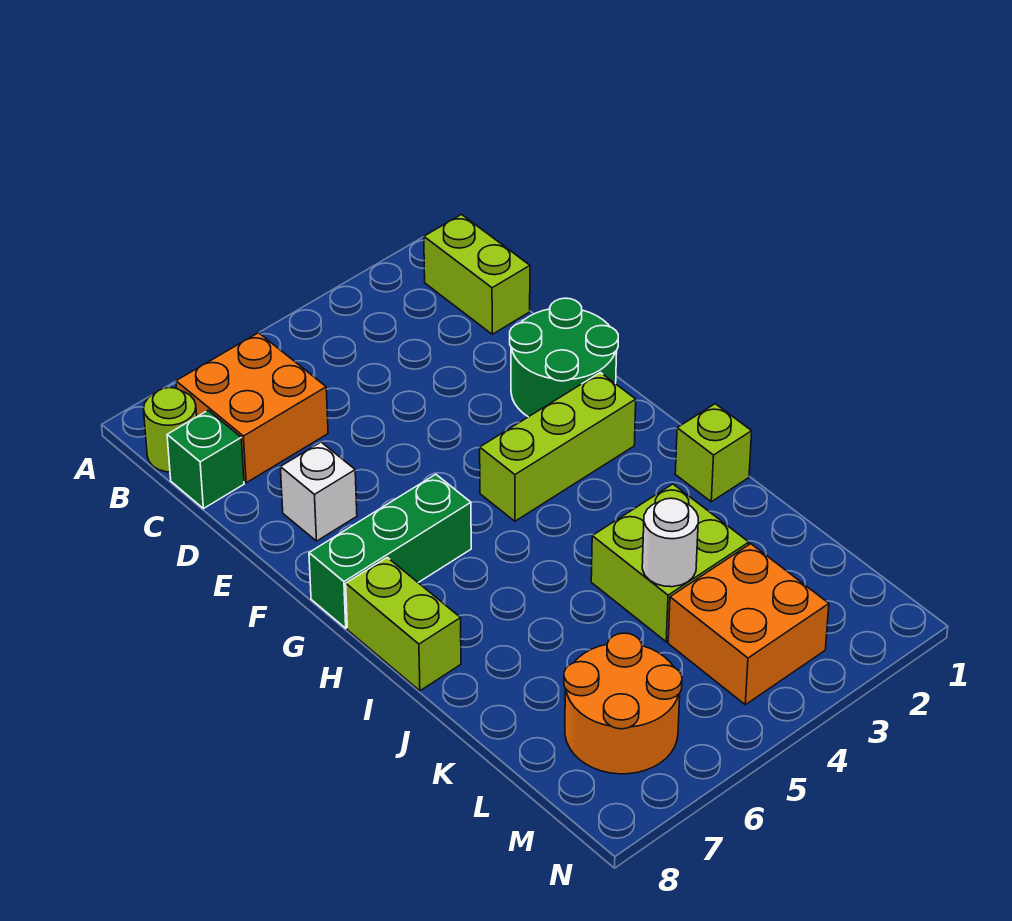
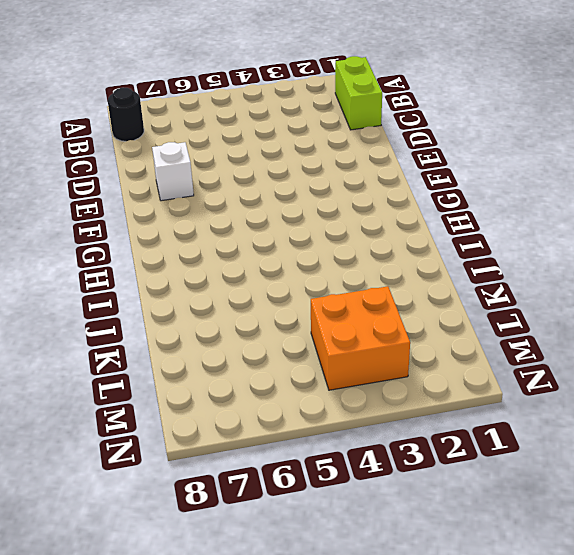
black round brick B8 level 1 -> lime round brick B8 level 1
none -> orange brick B6:C7 level 1
none -> green brick C8 level 1
none -> green round brick E1:F2 level 1

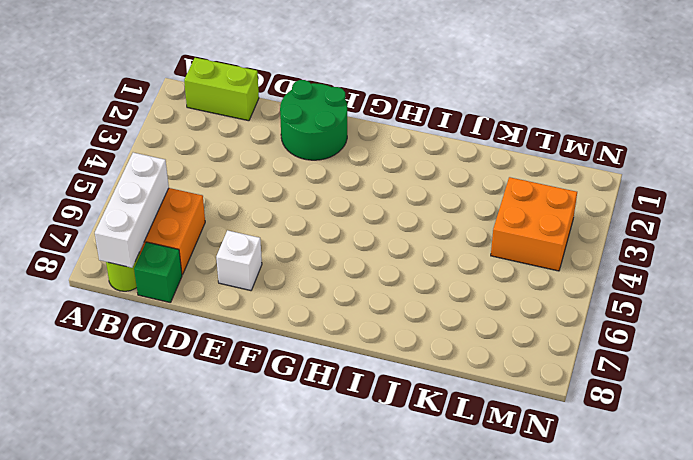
white brick B6:B8 level 2 -> none
none -> lime brick G2:G4 level 1
none -> green brick G6:G8 level 1
none -> lime brick H8:I8 level 1

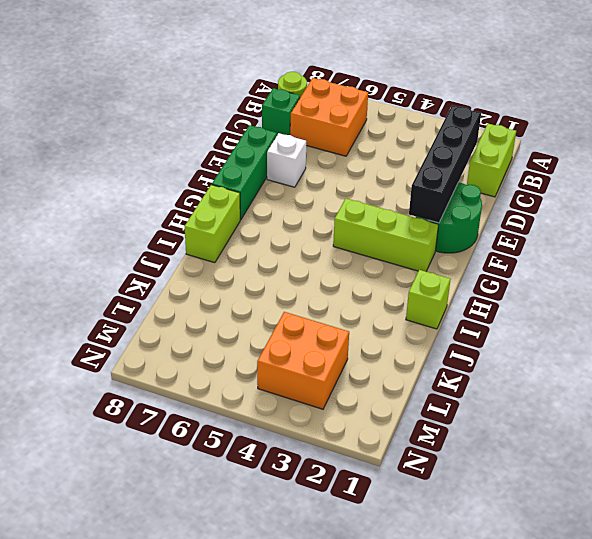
black brick C2:F2 level 2 -> none
green brick E8:G8 level 1 -> green brick G6:G8 level 1
none -> lime brick J3:K4 level 1
none -> orange round brick L6:M7 level 1
none -> white round brick K4 level 2

